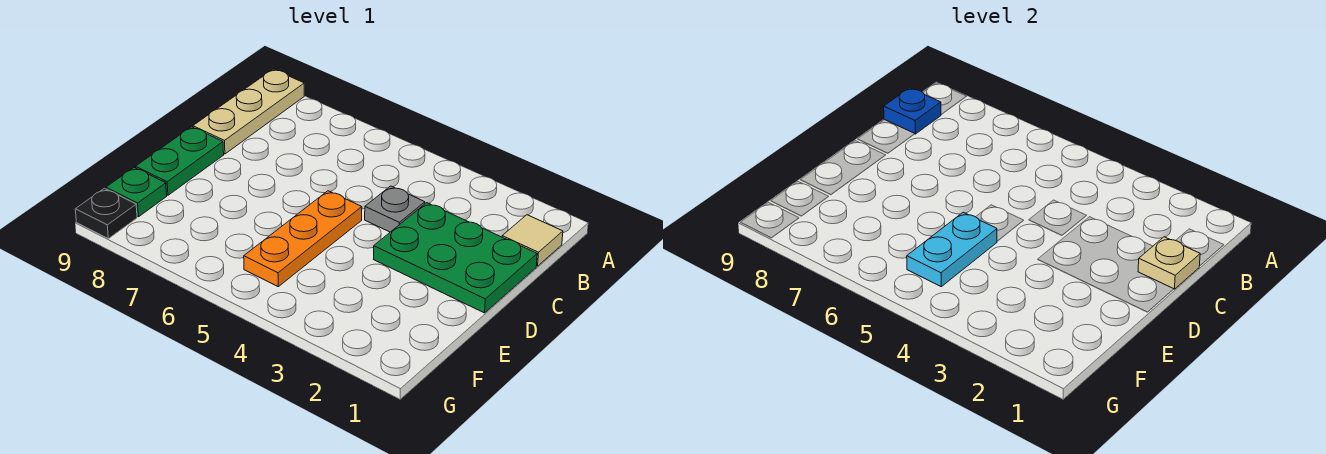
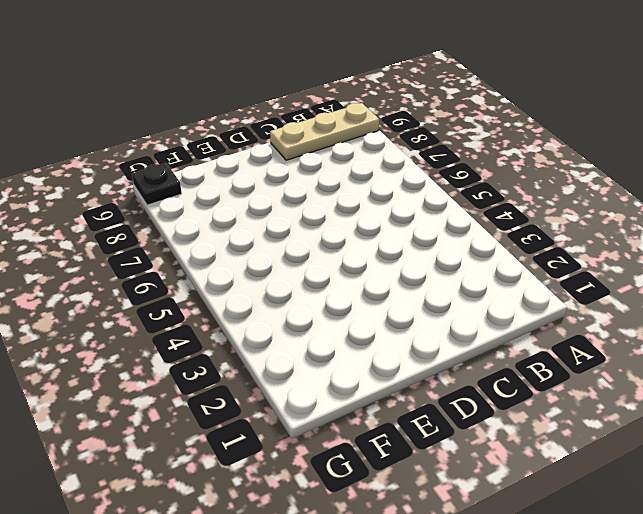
none -> tan tile B1 level 1
none -> green plate C1:D3 level 1

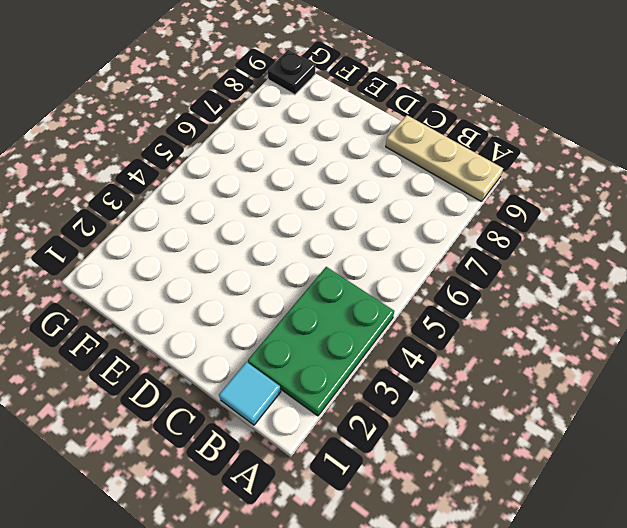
green plate A2:B4 level 1 -> green plate C1:D3 level 1
cyan tile B1 level 1 -> tan tile B1 level 1
none -> grey plate C4 level 1
none -> orange plate D5:F5 level 1

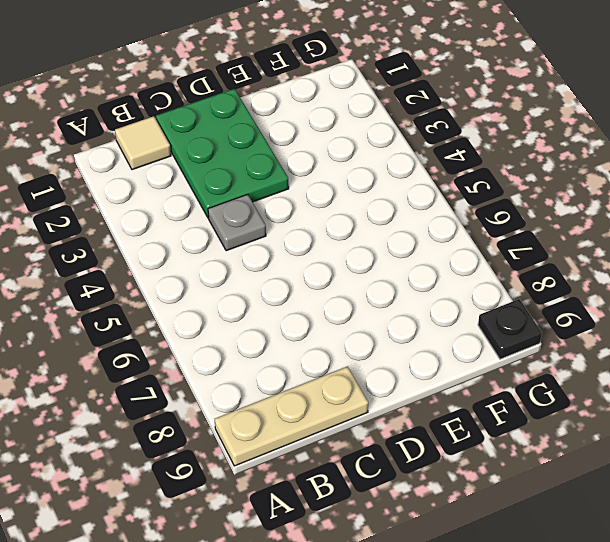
none -> orange plate D5:F5 level 1
none -> green plate D9:E9 level 1

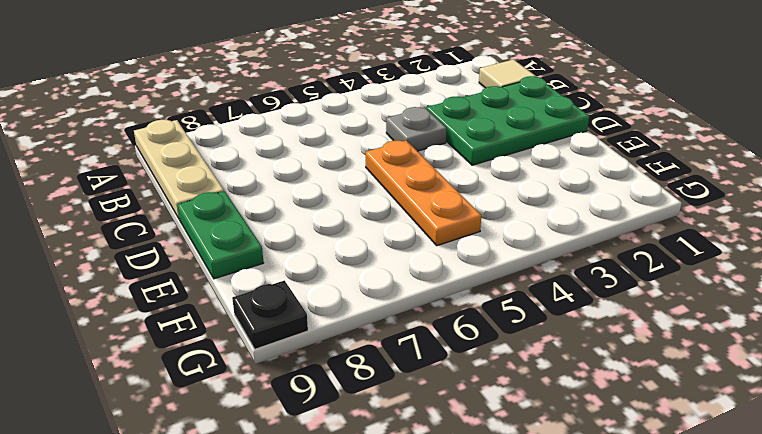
none -> green plate F9 level 1
none -> blue plate B9 level 2

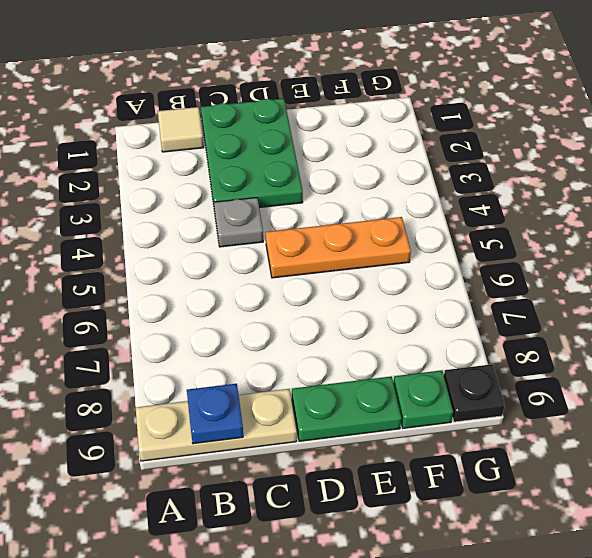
none -> tan plate C1 level 2
none -> cyan plate E5:F5 level 2

